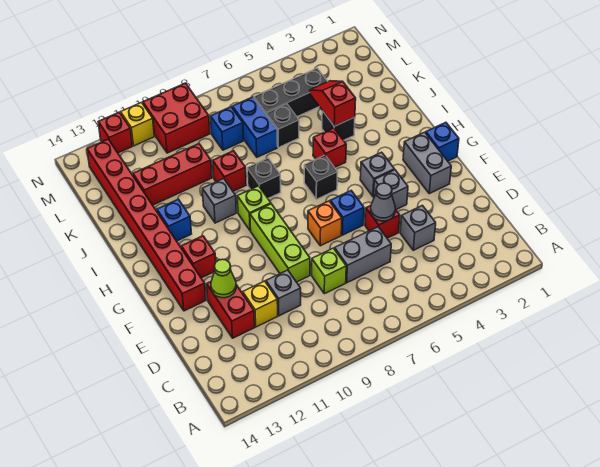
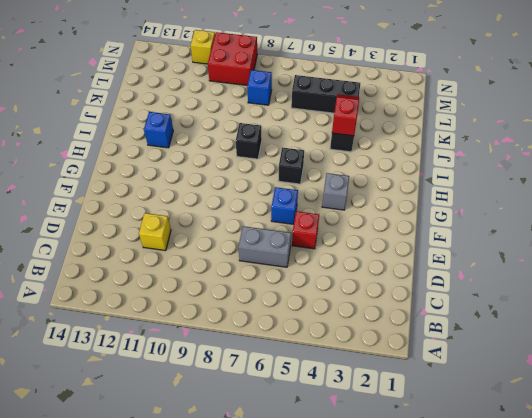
none -> grey brick D4 level 1
none -> lime brick D8 level 1
none -> grey brick D10 level 1
none -> red brick D12:E12 level 1

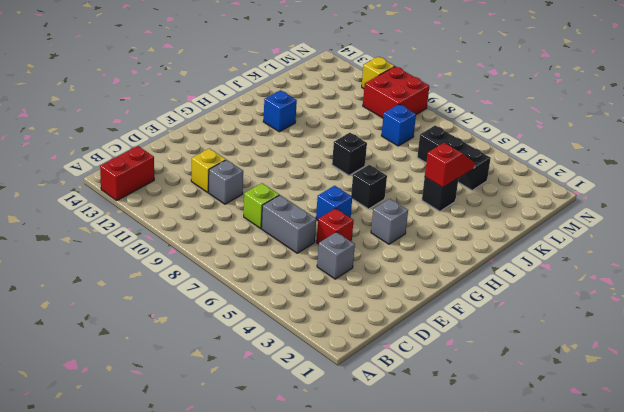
red brick A13:B13 level 1 -> red brick D12:E12 level 1
none -> lime brick E9:G9 level 1
none -> grey brick F2:G2 level 1
none -> grey brick F4 level 1
none -> orange brick F7 level 1

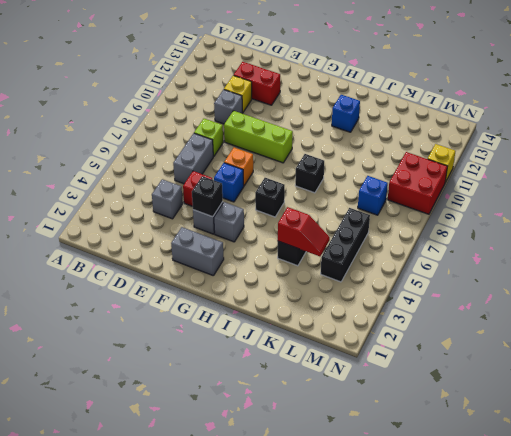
black brick F4 level 2 -> black brick K6 level 1
none -> red brick F13:M13 level 1
none -> blue brick G1 level 1
none -> red brick G12 level 1
none -> lime brick H9 level 1

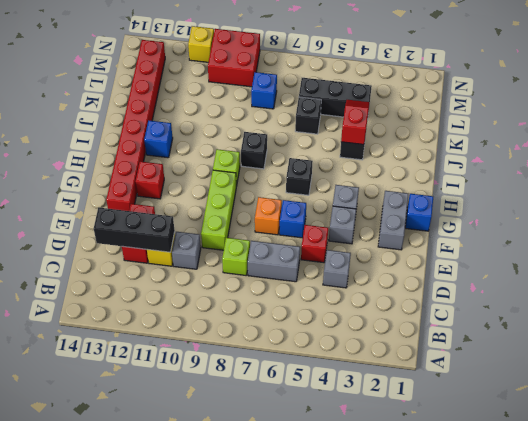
black brick D11:D13 level 2 -> none
none -> red brick I5 level 1
none -> grey brick I10 level 1
none -> red brick J9 level 1
none -> blue brick K7:L7 level 1

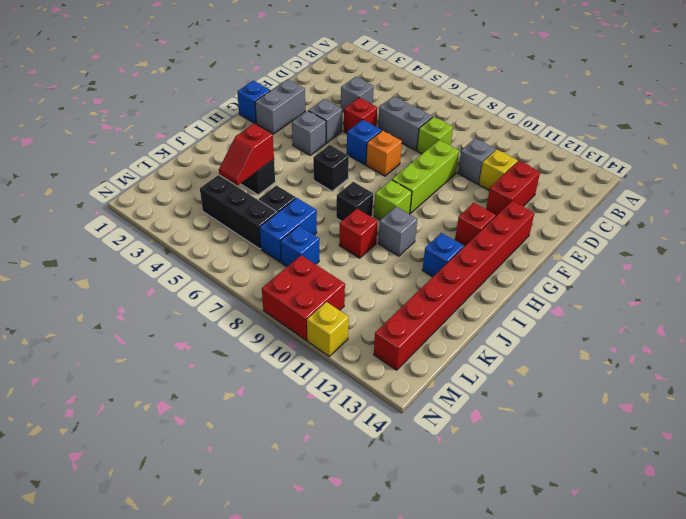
none -> red brick I5 level 1
none -> red brick K10:K12 level 1
none -> red brick N12 level 1
none -> grey cone E5 level 2

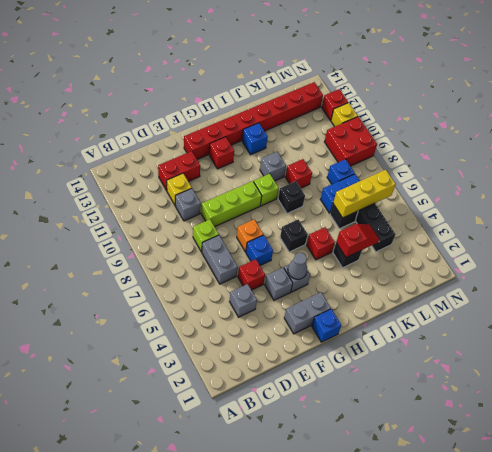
grey cone G4 level 2 -> grey cone E5 level 2
yellow brick K6:M6 level 2 -> none
none -> red brick K10:K12 level 1
none -> lime cone E12 level 2

